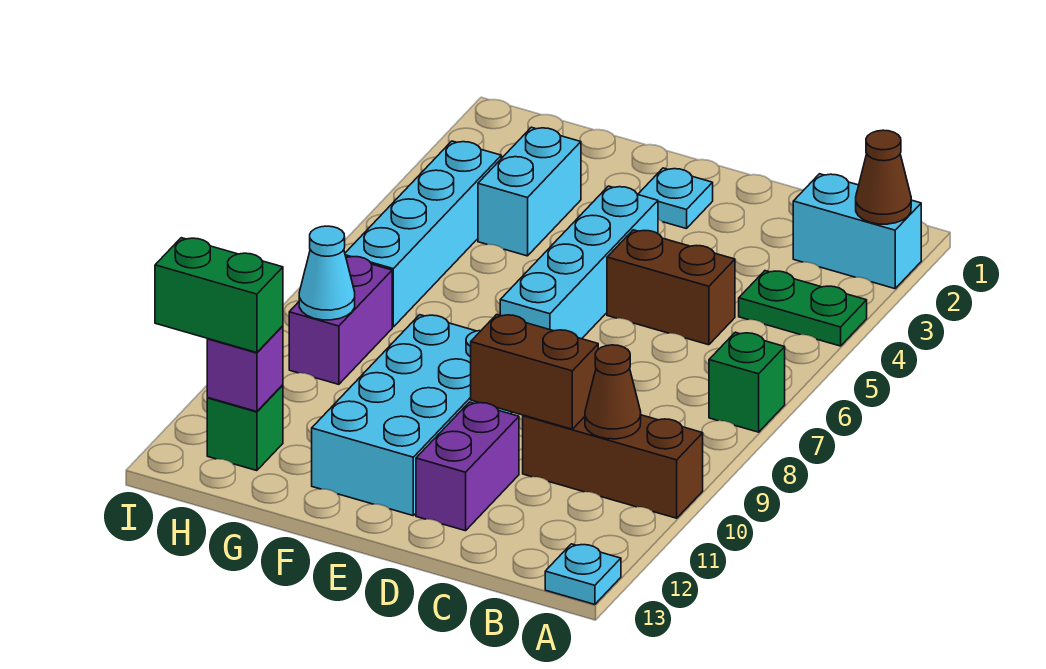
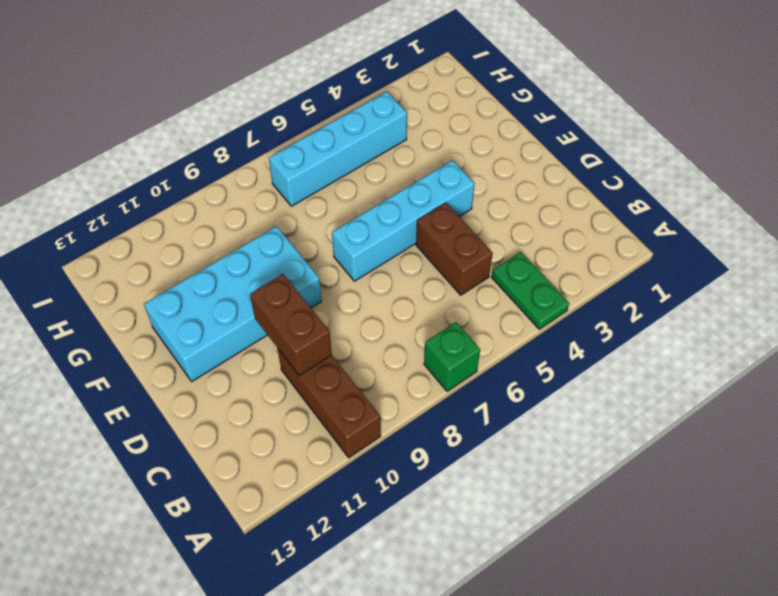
none -> cyan brick A2:B2 level 1
none -> cyan plate A13 level 1
none -> purple brick D11:D12 level 1

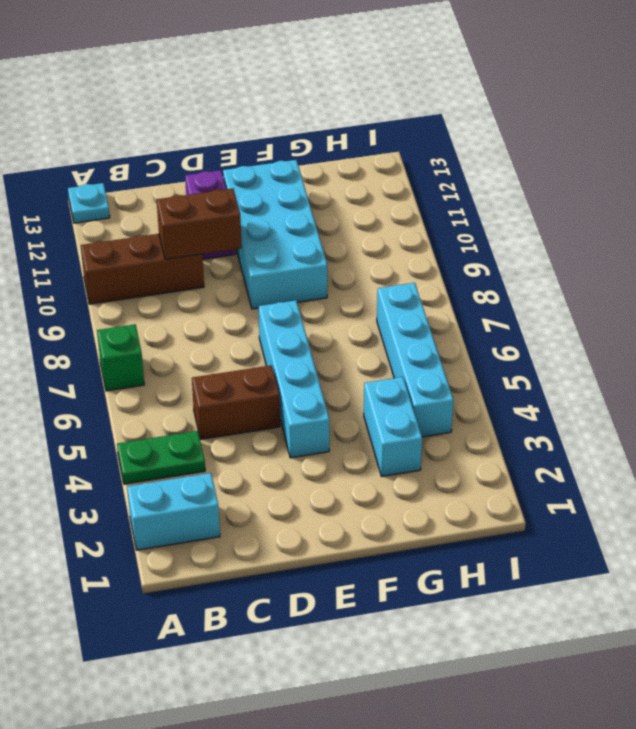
none -> cyan plate E2 level 1
none -> purple brick H8:H9 level 1
none -> green brick H12 level 1

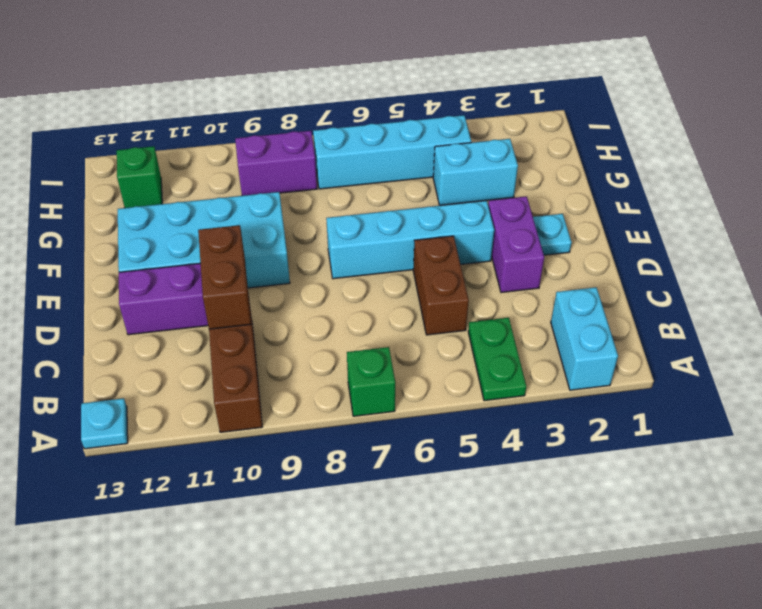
purple brick D3:E3 level 1 -> none
none -> brown cone A2 level 2
none -> brown cone B10 level 2
none -> cyan cone H9 level 2

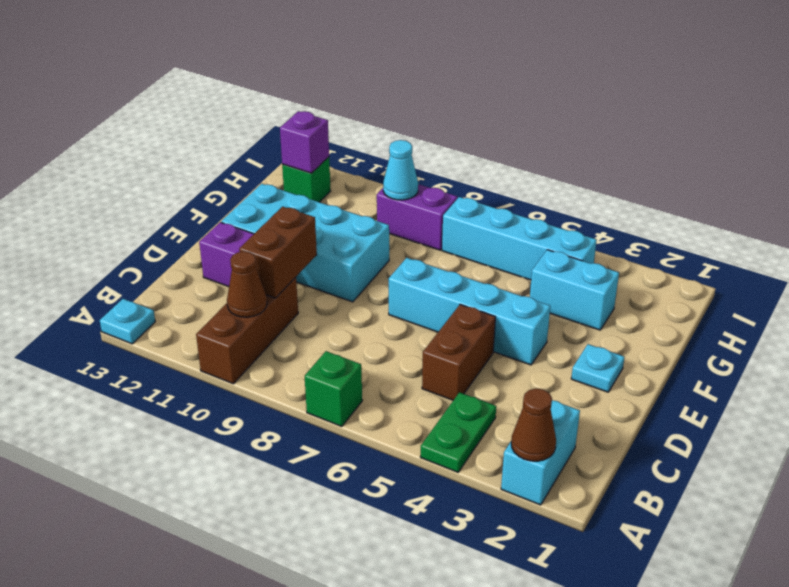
none -> green brick H12:I12 level 3

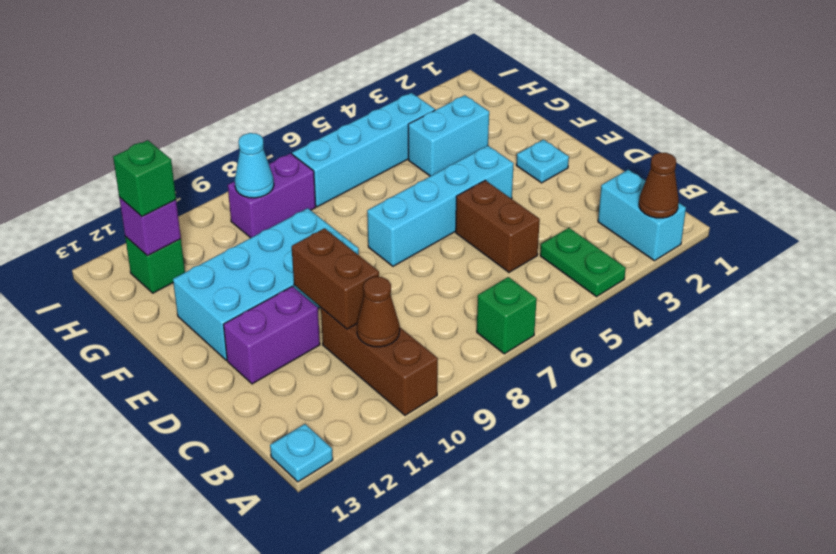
green brick H12 level 3 -> green brick H12:I12 level 3

